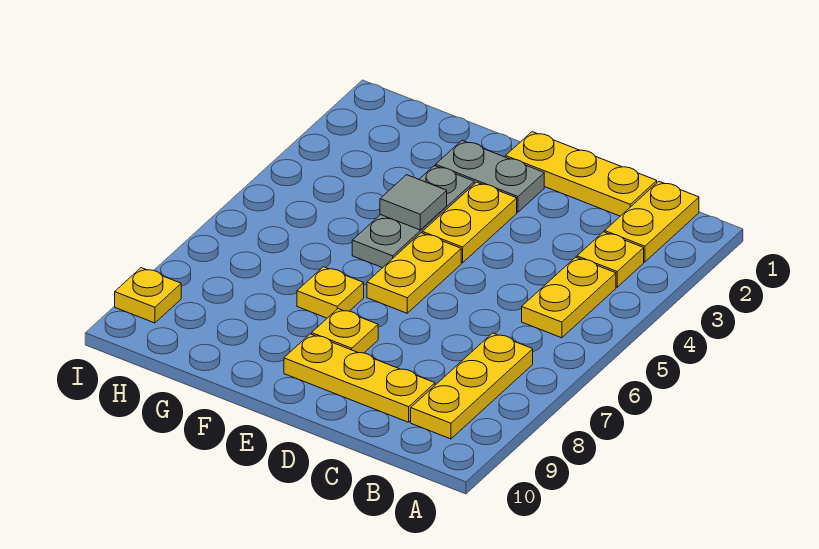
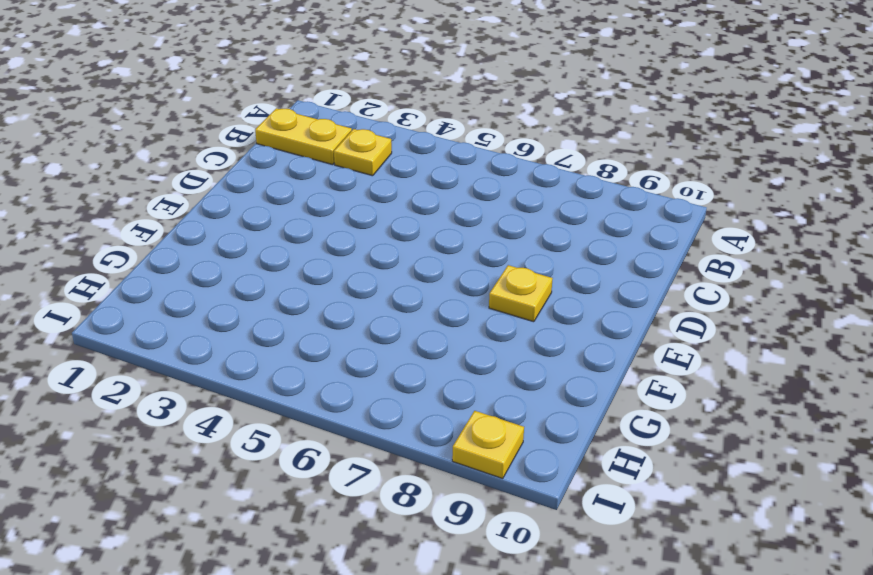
none -> yellow plate B4:B5 level 1
none -> yellow plate B7:B9 level 1
none -> yellow plate C1:E1 level 1

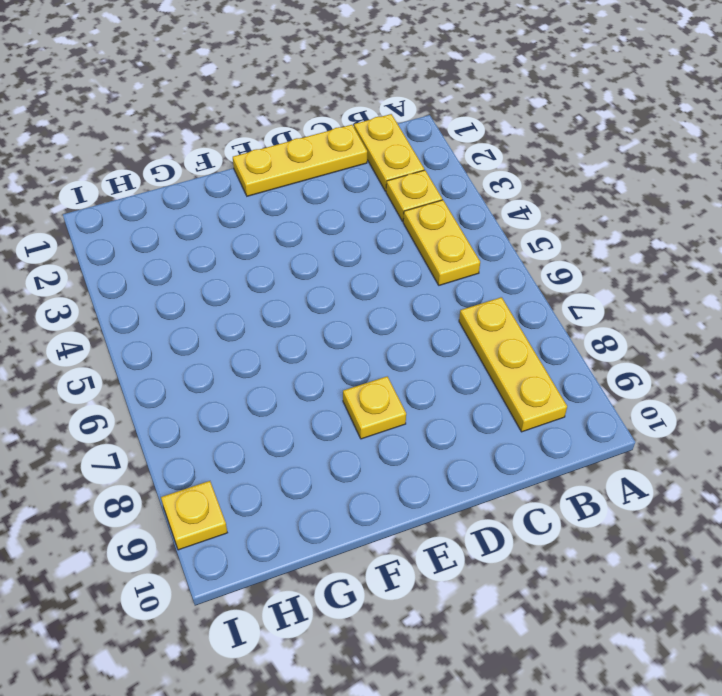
none -> yellow plate C9:E9 level 1
none -> grey plate E2:F2 level 1
none -> yellow plate E3:E4 level 1

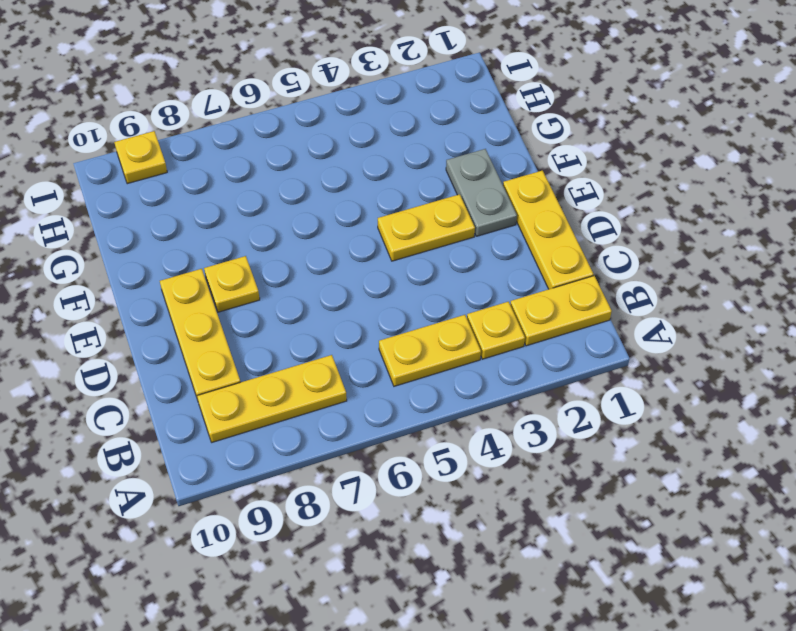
none -> yellow plate E5:E6 level 1
none -> grey plate F3:F5 level 1
none -> yellow plate F7 level 1

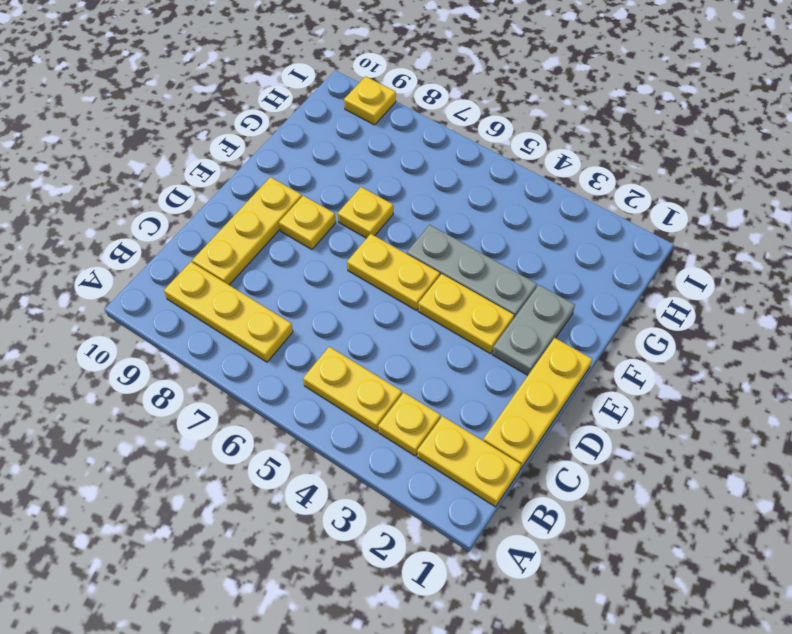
none -> grey tile F4 level 2

